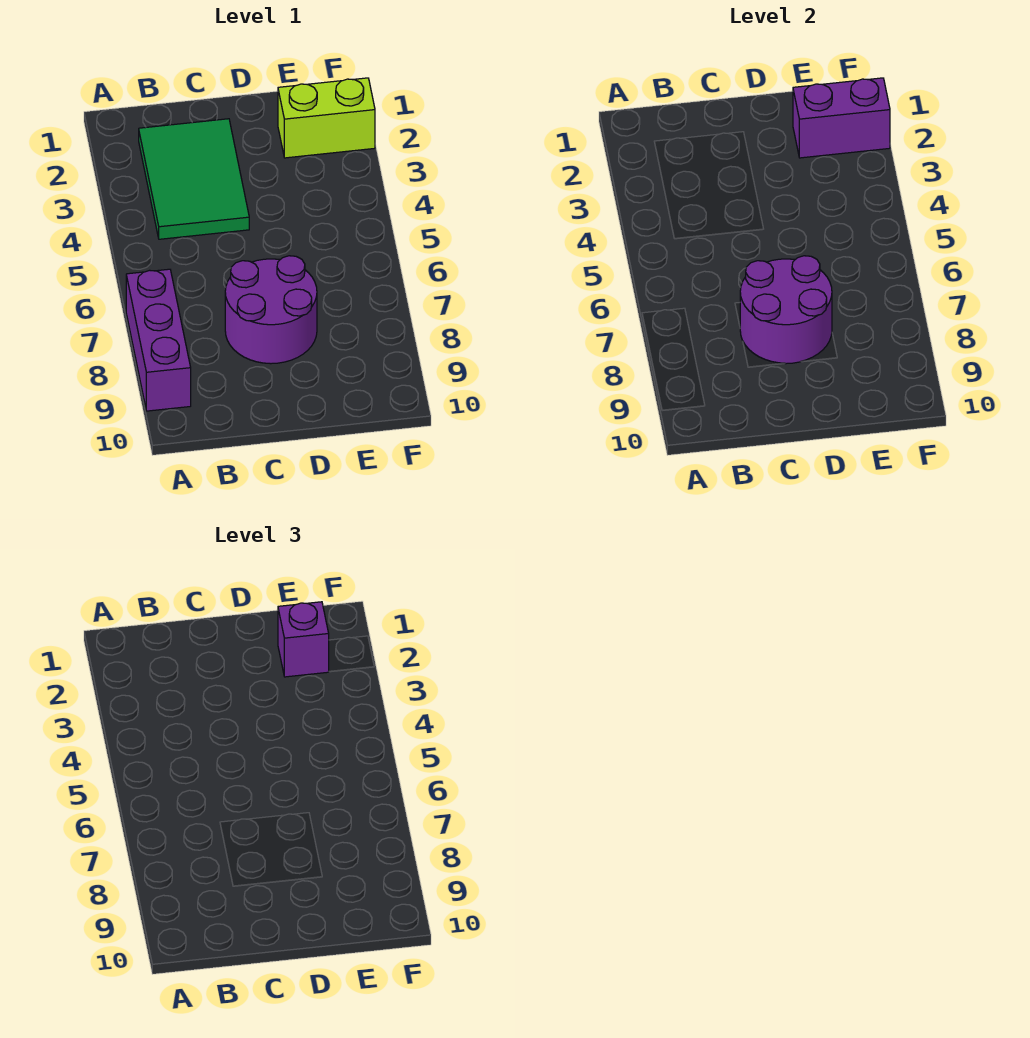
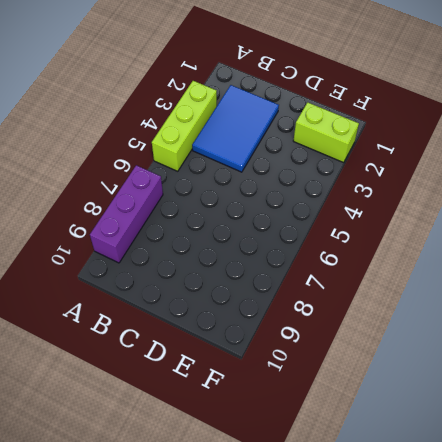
lime brick A3:A5 level 1 -> none
blue tile B2:C4 level 1 -> green tile B2:C4 level 1
none -> purple round brick C7:D8 level 1
none -> purple round brick C7:D8 level 2

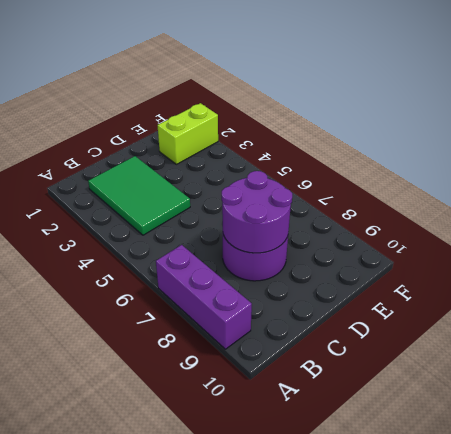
none -> purple brick E2:F2 level 2
none -> purple brick E2 level 3

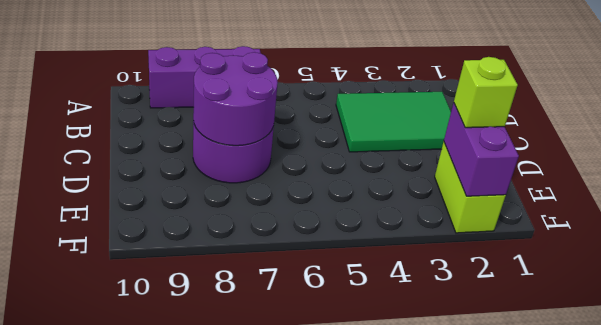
lime brick E2 level 3 -> purple brick E2 level 3

